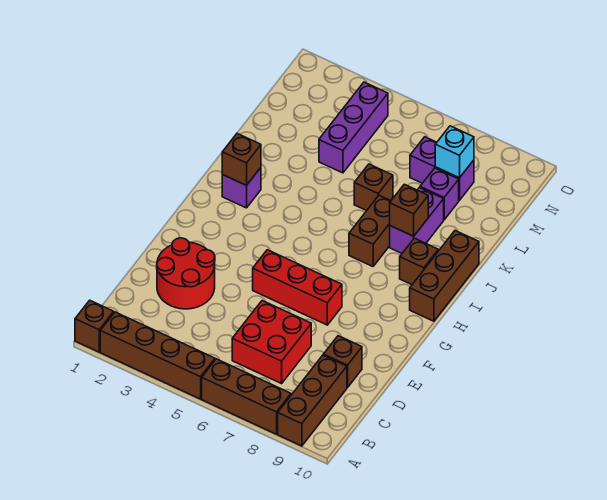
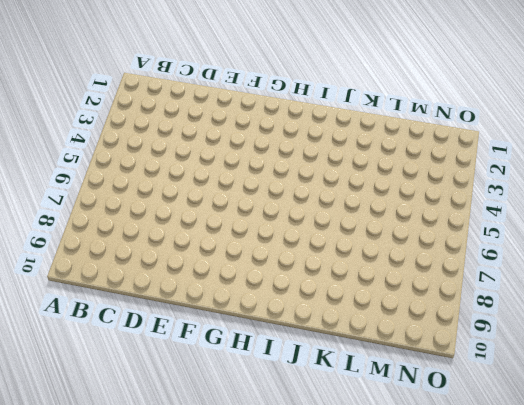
none -> brown brick A1 level 1
none -> brown brick A2:A5 level 1
none -> brown brick A6:A8 level 1

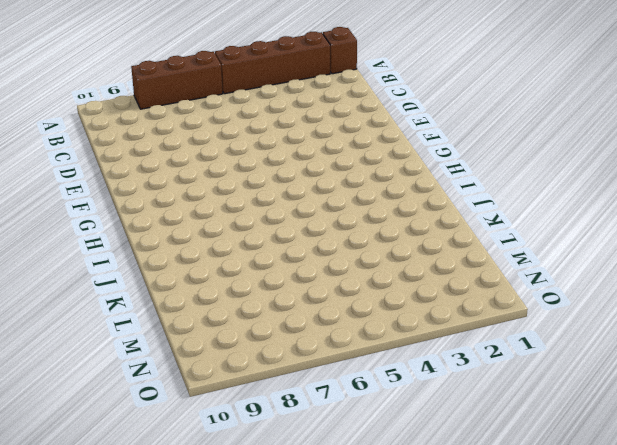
none -> brown brick A9:C9 level 1
none -> red brick C6:D7 level 1
none -> red round brick D2:E3 level 1

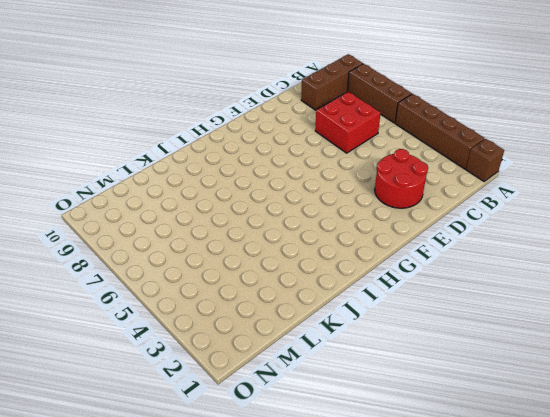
none -> brown brick D9 level 1
none -> red brick F5:F7 level 1
none -> brown brick H10:J10 level 1

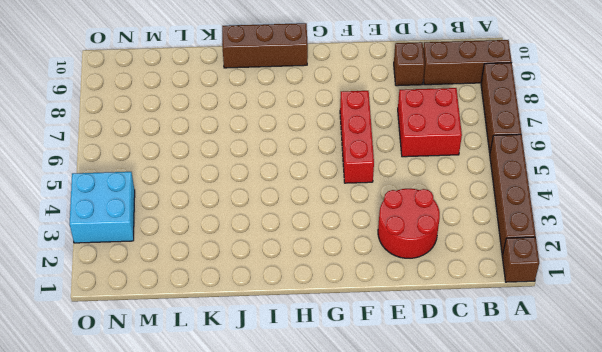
cyan brick N3:O4 level 1 -> purple brick L4:N4 level 1
none -> purple brick I2 level 1
none -> brown brick I7:J7 level 1
none -> brown brick I9 level 1

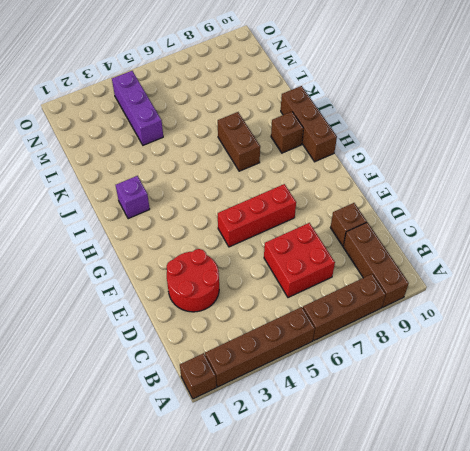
none -> purple brick J8:K8 level 1
none -> brown brick K6 level 1
none -> purple brick L8 level 1

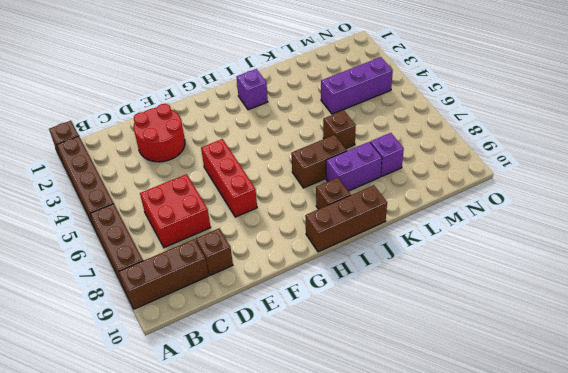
none -> purple brick M7:M8 level 1
none -> brown brick I2 level 2
none -> brown brick J8 level 2

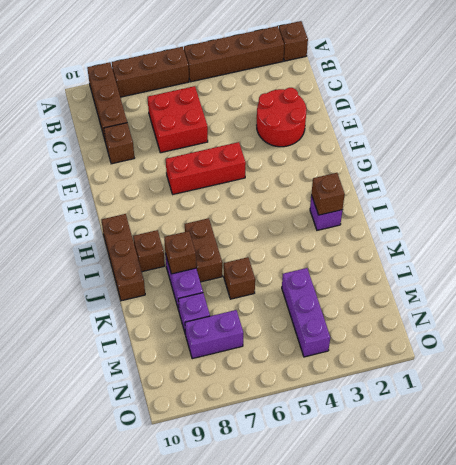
none -> cyan brick M8 level 2

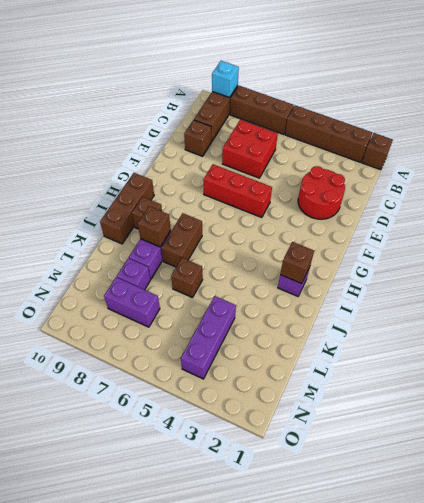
cyan brick A9 level 2 -> cyan brick M8 level 2

